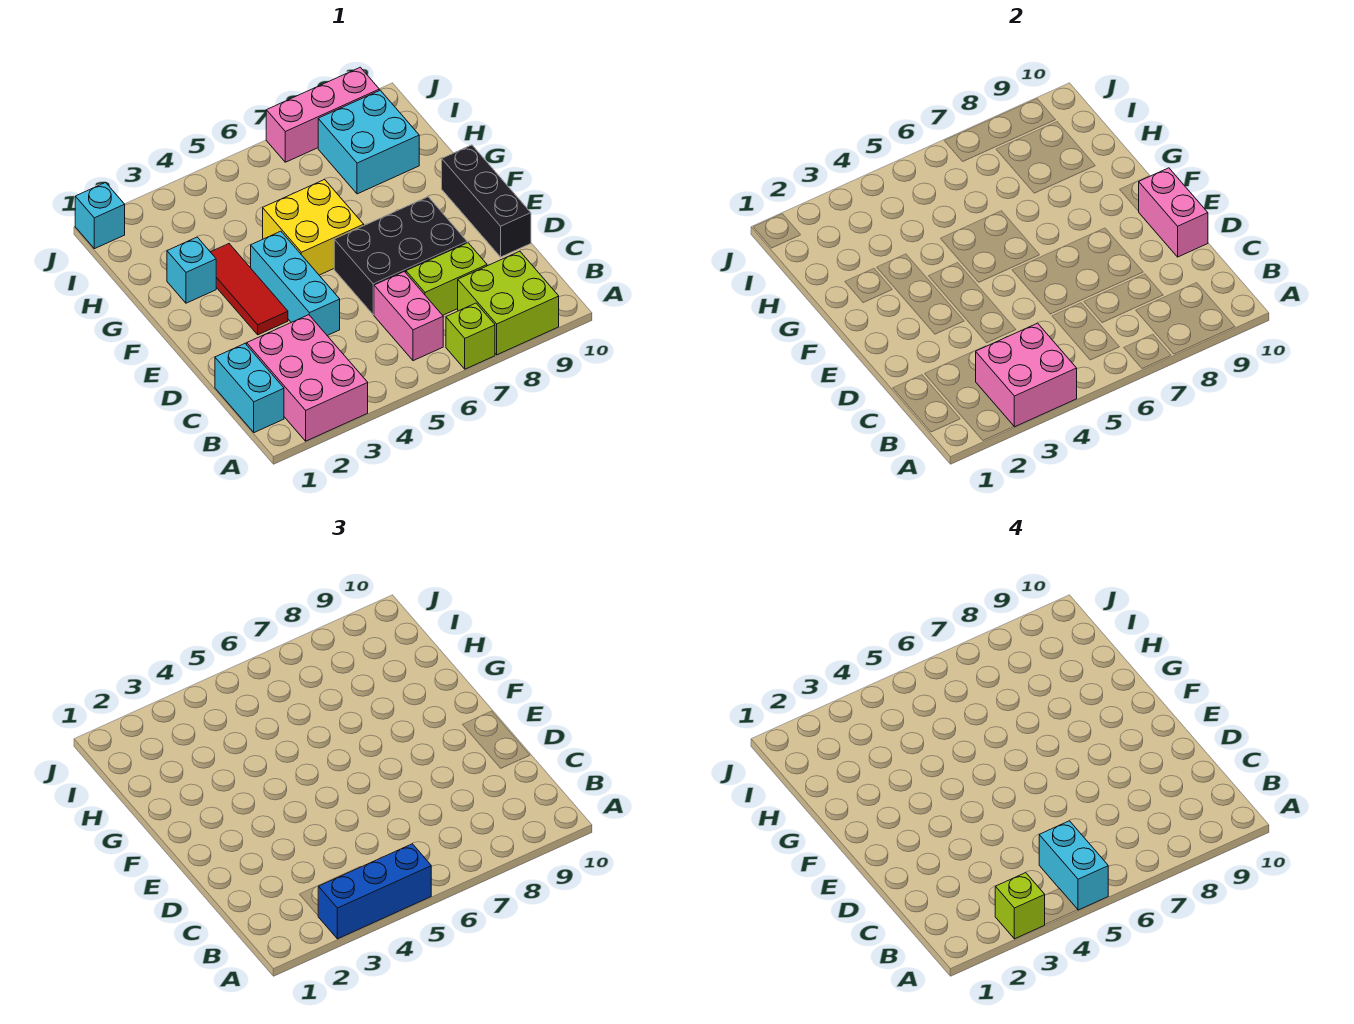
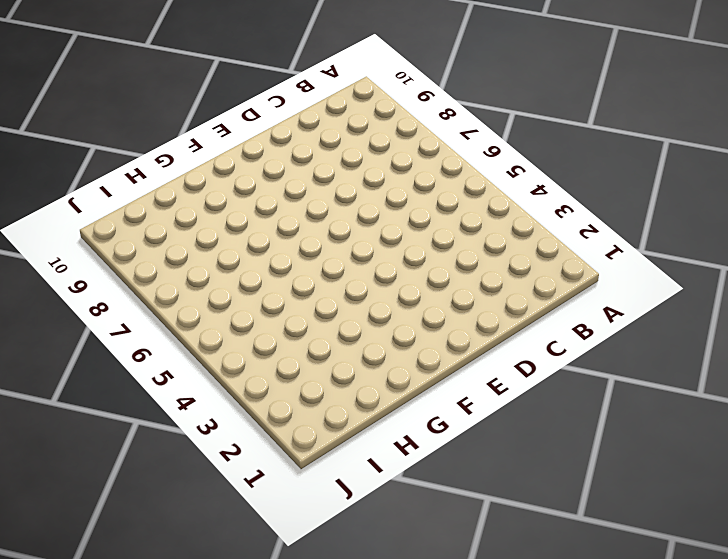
none -> pink brick A2:C3 level 1
none -> lime brick A7 level 1
none -> lime brick A8:B9 level 1

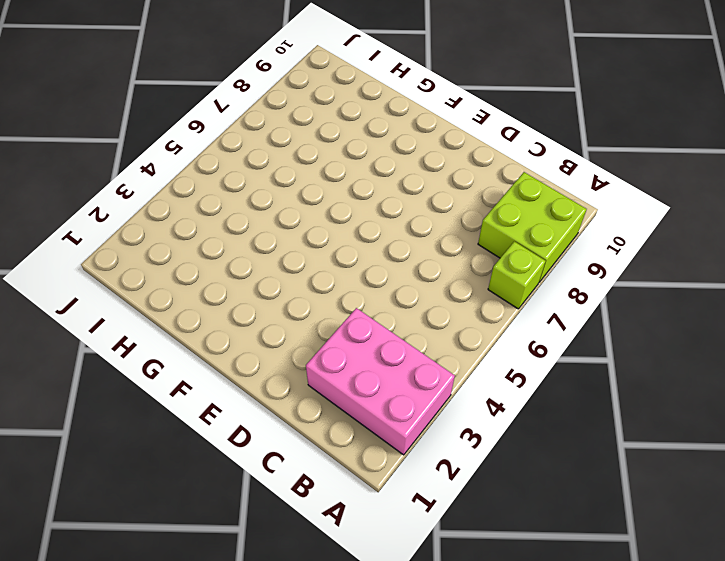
none -> cyan brick B1:C1 level 1
none -> pink brick B6:C6 level 1
none -> lime brick C7:C8 level 1

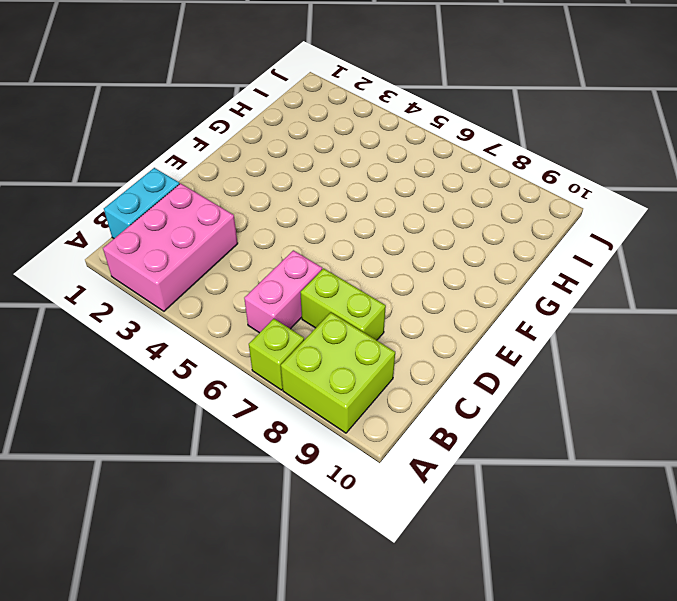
none -> cyan brick D4:F4 level 1
none -> black brick D6:E8 level 1
none -> black brick D10:F10 level 1

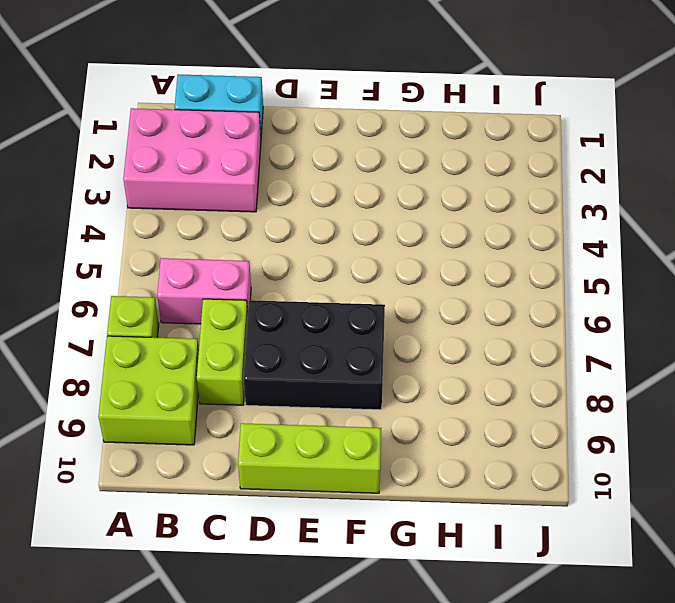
black brick D7:F8 level 1 -> black brick D6:E8 level 1
lime brick D10:F10 level 1 -> black brick D10:F10 level 1
none -> cyan brick D4:F4 level 1
none -> red tile E3:G3 level 1
none -> yellow brick F5:G6 level 1

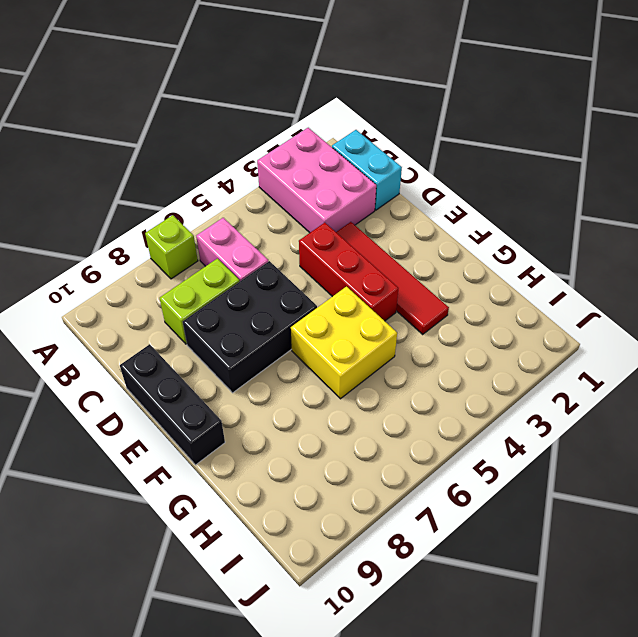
red tile D3:G3 level 1 -> red tile E3:G3 level 1
red brick D4:F4 level 1 -> cyan brick D4:F4 level 1
none -> lime brick A8:B9 level 1
none -> cyan brick G2 level 1
none -> cyan brick H8:I9 level 1

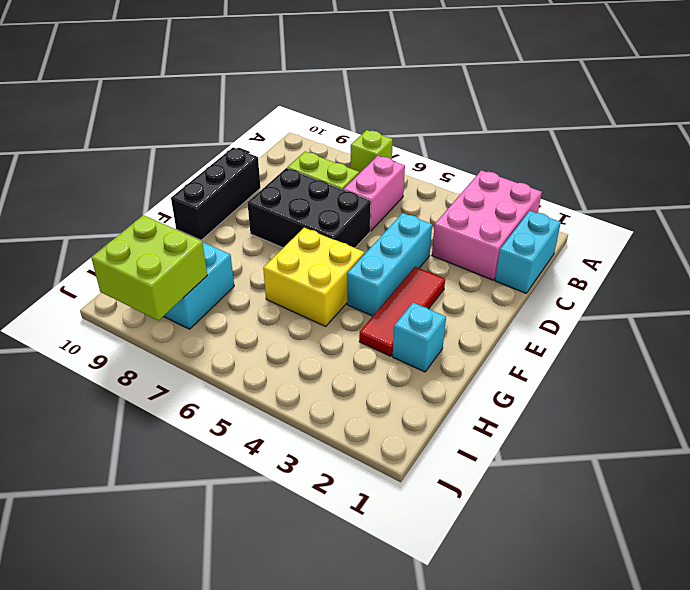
lime brick I8:J9 level 2 -> lime brick A8:B9 level 1
none -> cyan brick J1 level 1
none -> pink brick J7:J9 level 1
none -> pink brick A3:B4 level 2

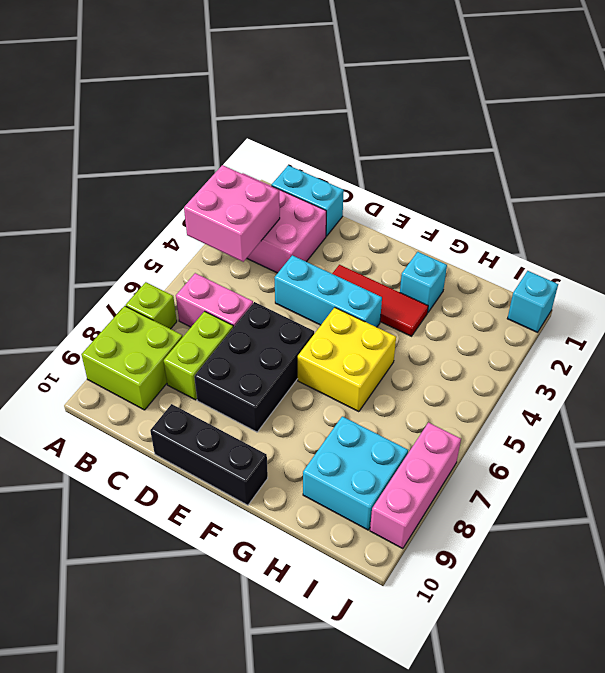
none -> pink brick D10:E10 level 2
none -> blue brick A3:A5 level 3
none -> lime brick A3 level 4

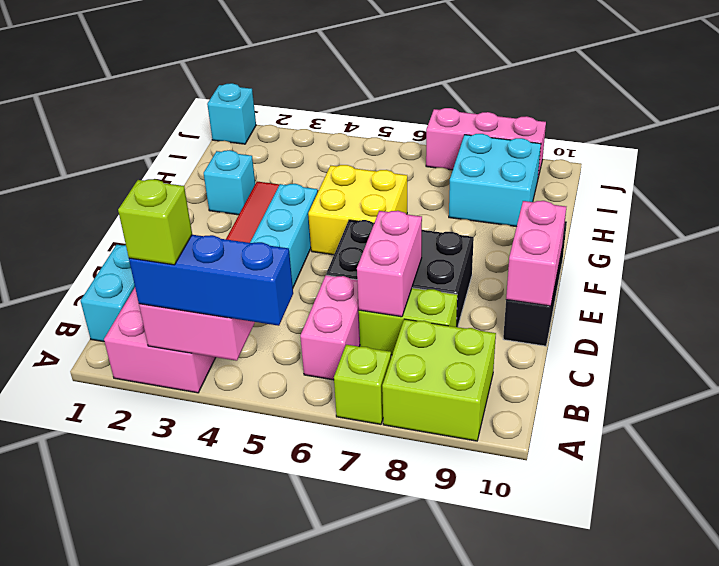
pink brick C7:D7 level 2 -> none
none -> cyan brick A5:B5 level 4

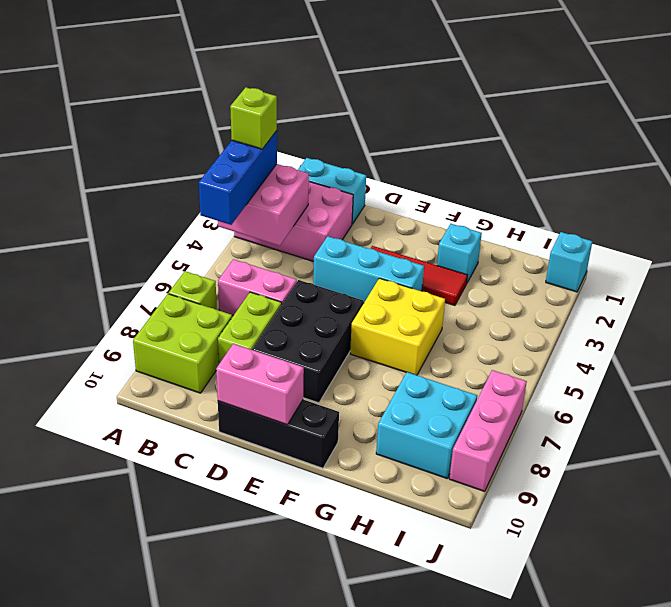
none -> cyan brick A5:B5 level 4

